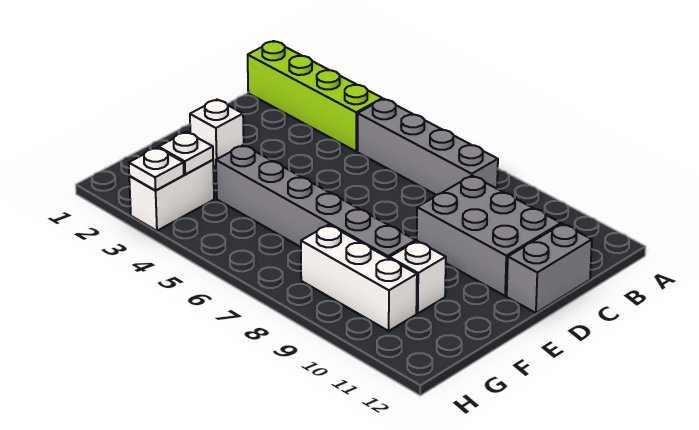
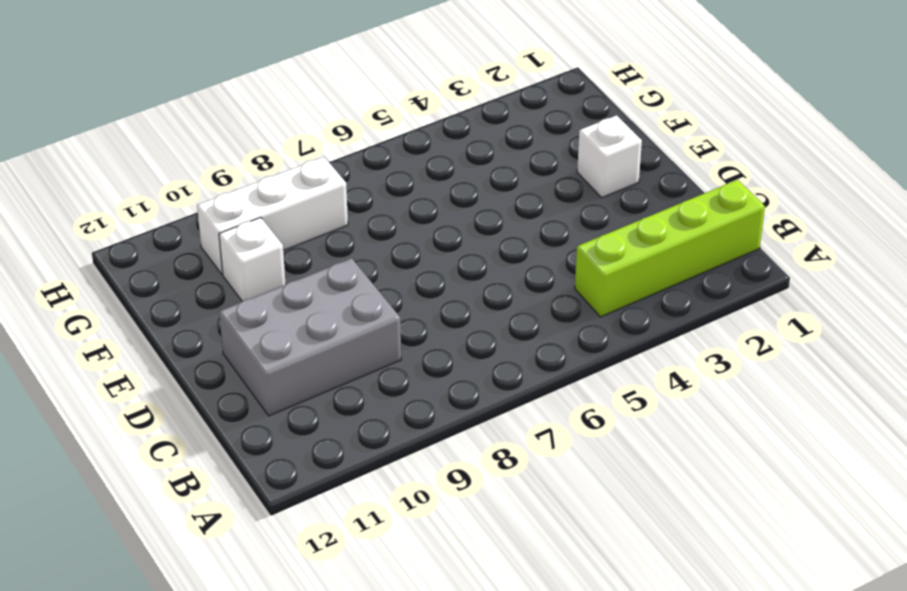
none -> grey brick B5:B8 level 1
none -> grey brick C12:D12 level 1

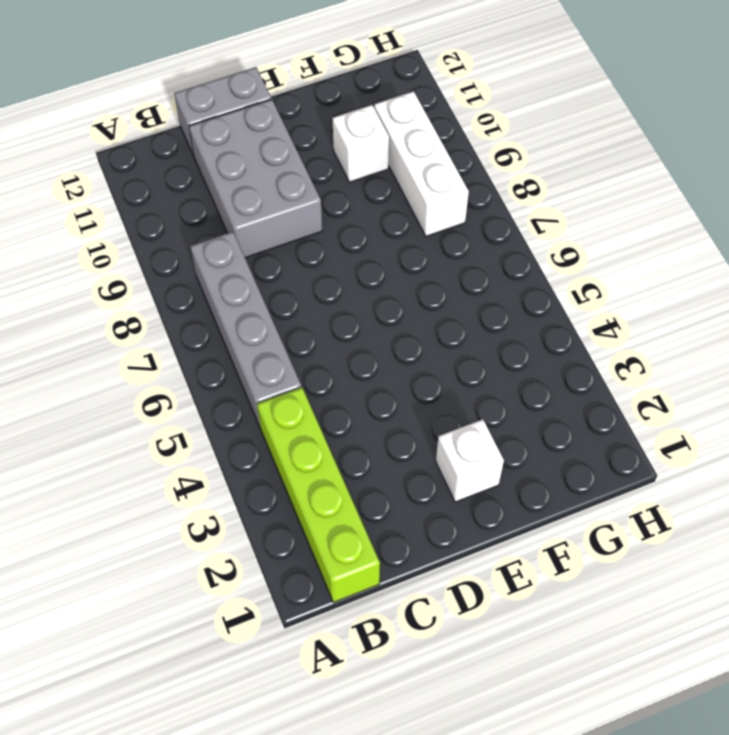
none -> grey brick F4:F9 level 1
none -> white brick G3:H3 level 1

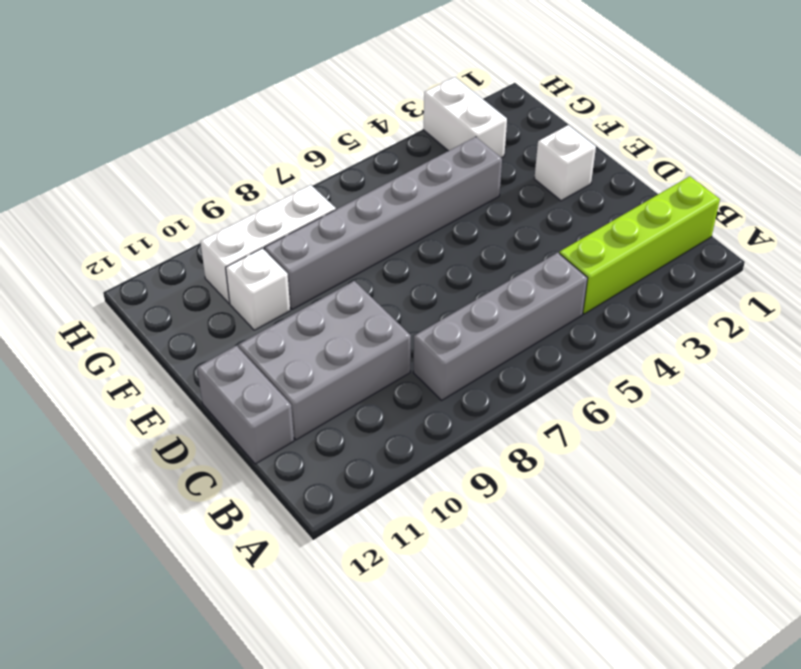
none -> white plate G3 level 2
none -> white plate H3 level 2

